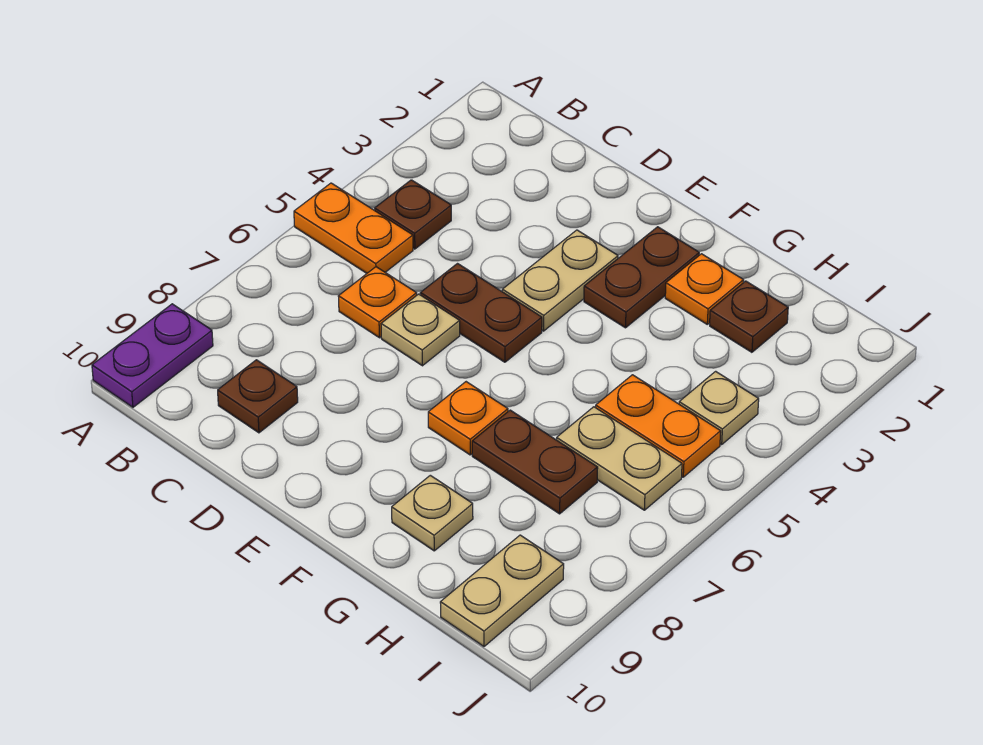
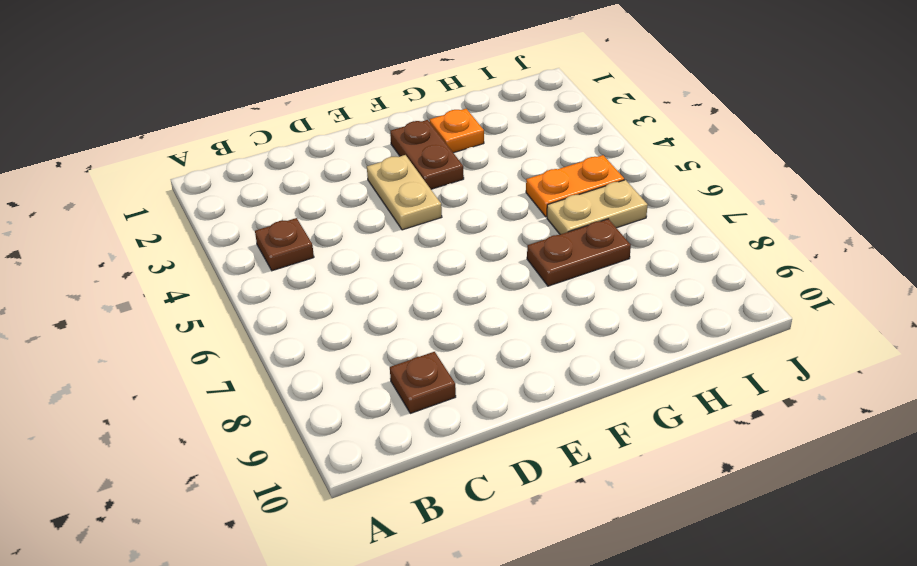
none -> orange plate A5:B5 level 1
none -> purple plate A9:A10 level 1
none -> orange plate C6 level 1

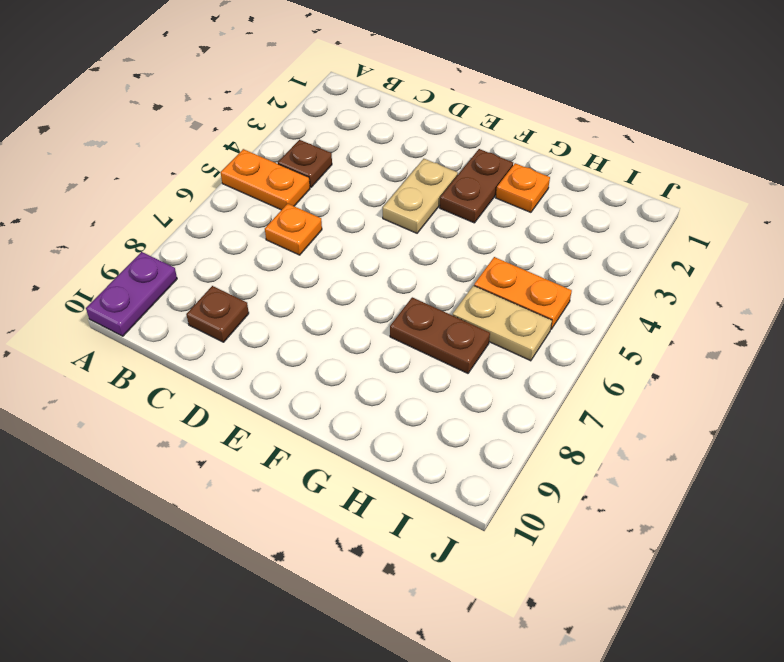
none -> brown plate D5:E5 level 1
none -> tan plate D6 level 1
none -> orange plate F7 level 1

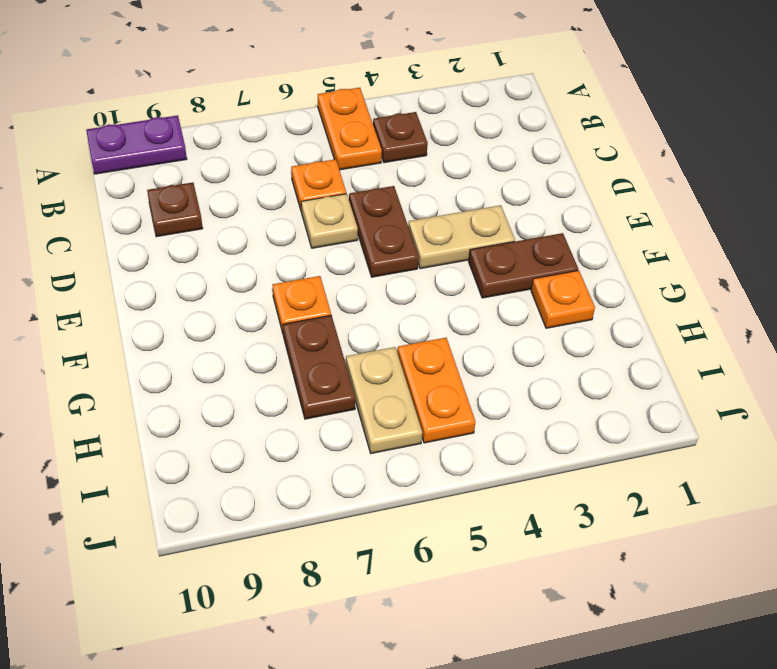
none -> tan plate G9 level 1
none -> brown plate H2 level 1
none -> tan plate I4 level 1

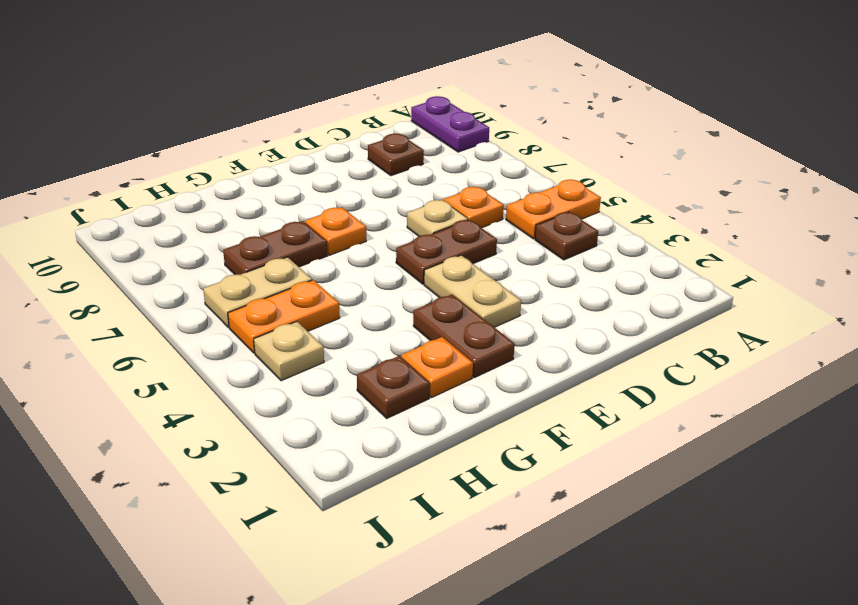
none -> tan plate G9 level 1
none -> tan plate I9:I10 level 1

